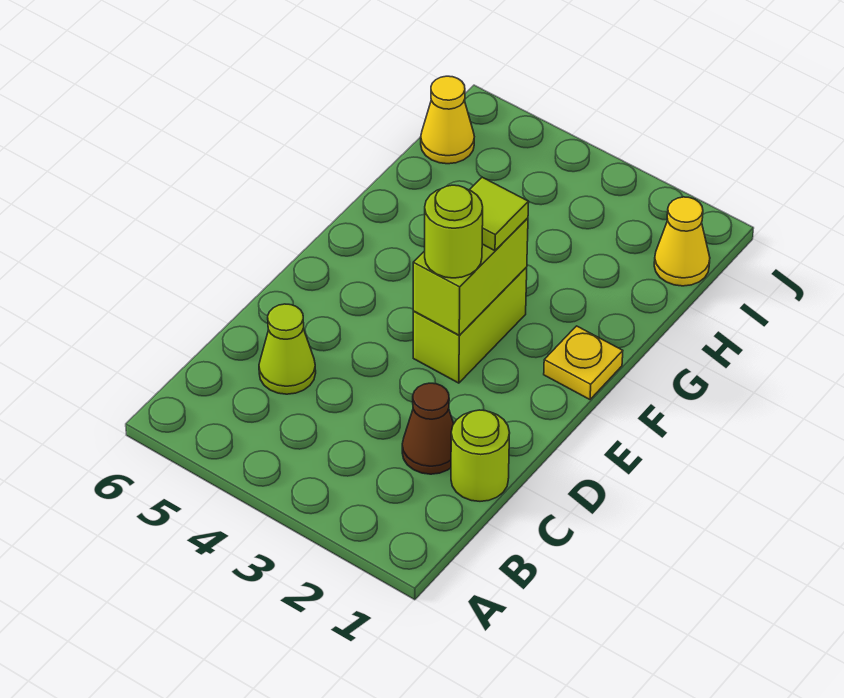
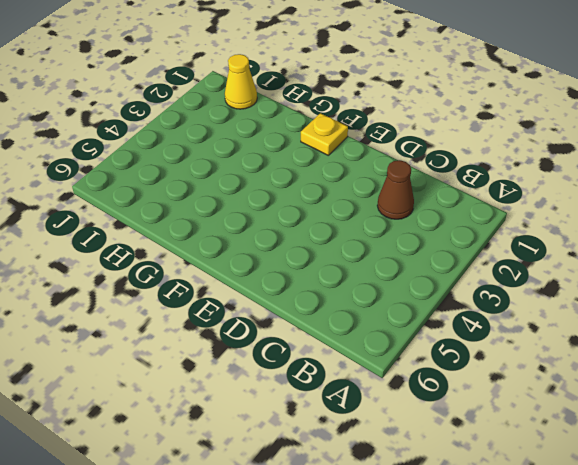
none -> lime round brick C1 level 1
none -> lime cone C5 level 1

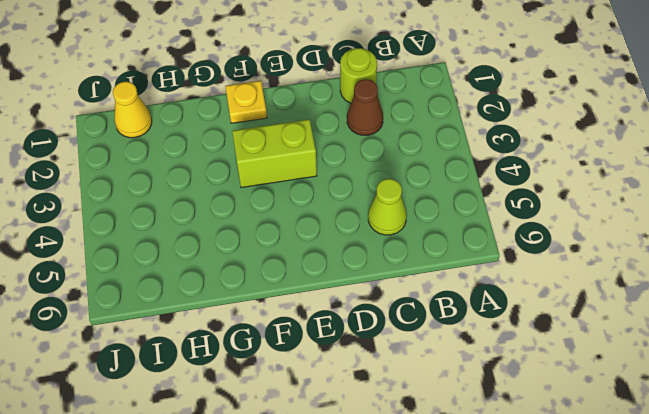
none -> yellow cone I6 level 1
none -> lime brick E3:F3 level 2

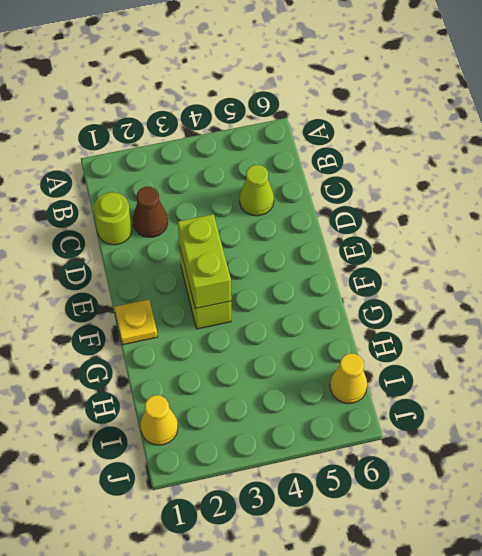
none -> lime round brick E3 level 3
none -> lime tile F3 level 3

